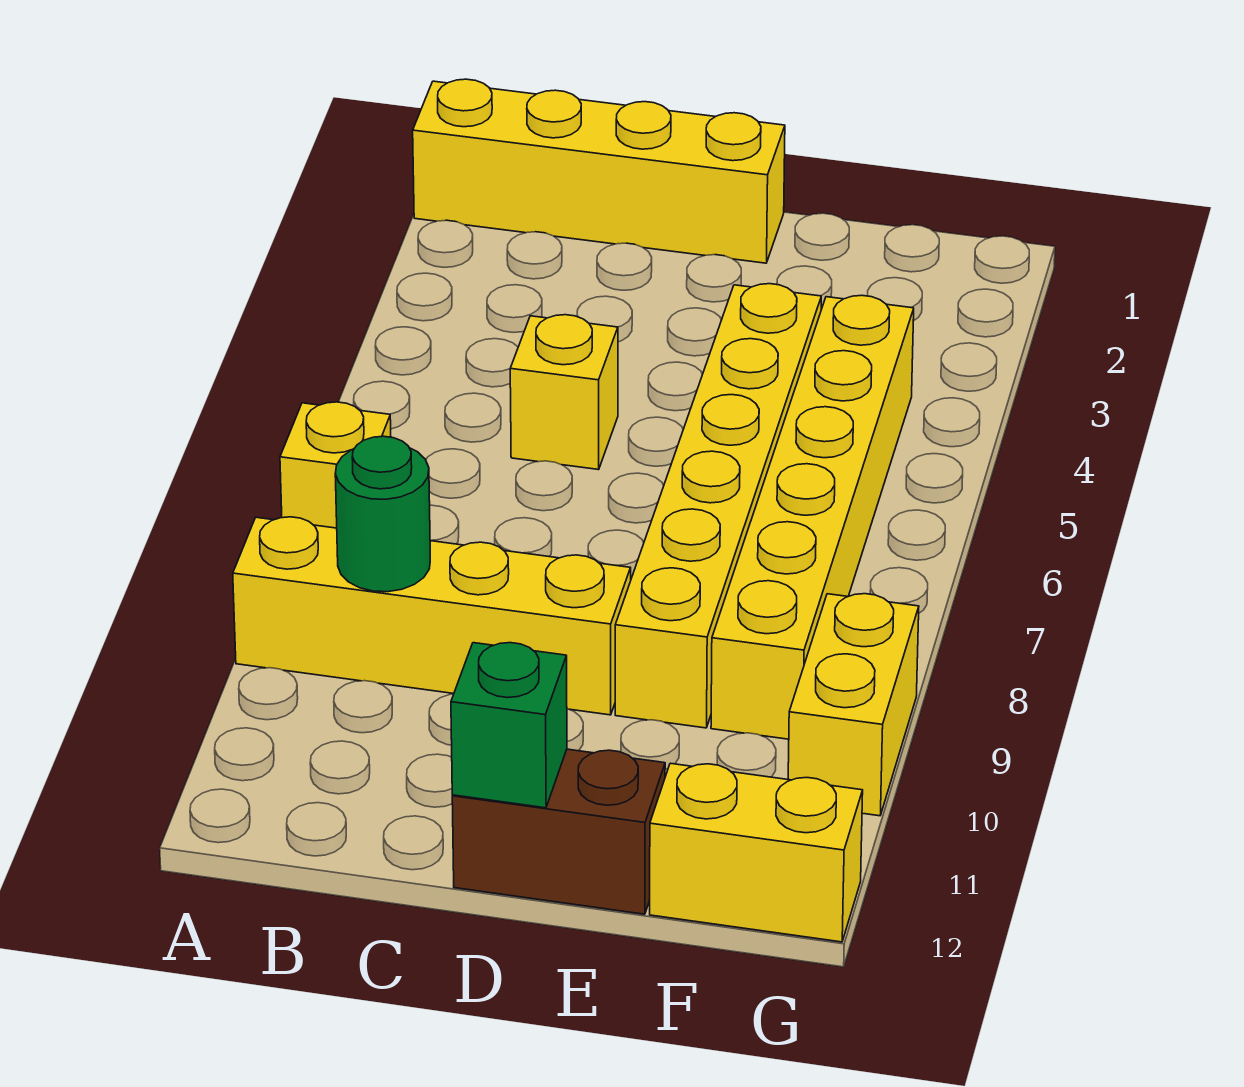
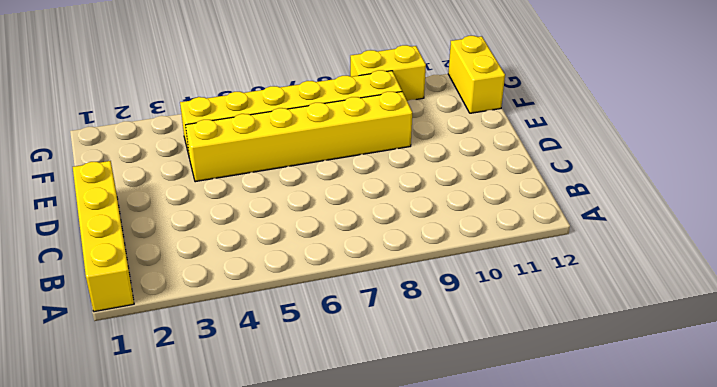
none -> yellow brick A7 level 1
none -> yellow brick A9:D9 level 1

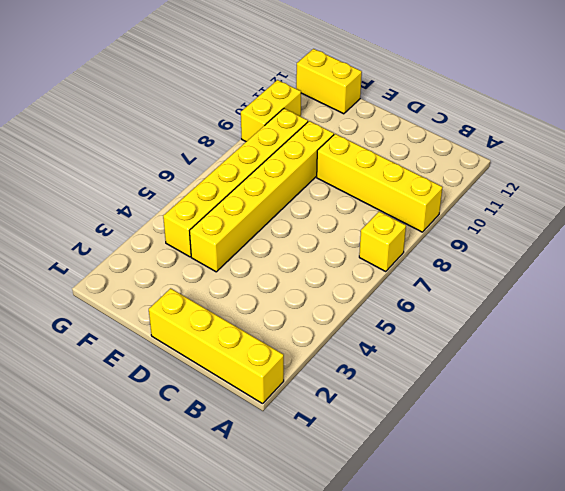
none -> yellow brick C5 level 1
none -> brown brick D12:E12 level 1

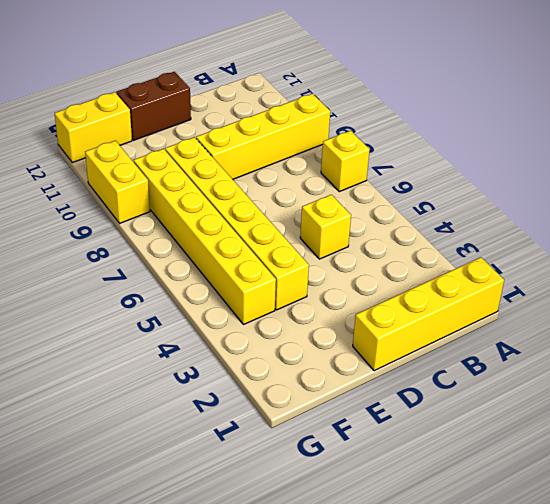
none -> green round brick B9 level 2
none -> green brick D12 level 2

